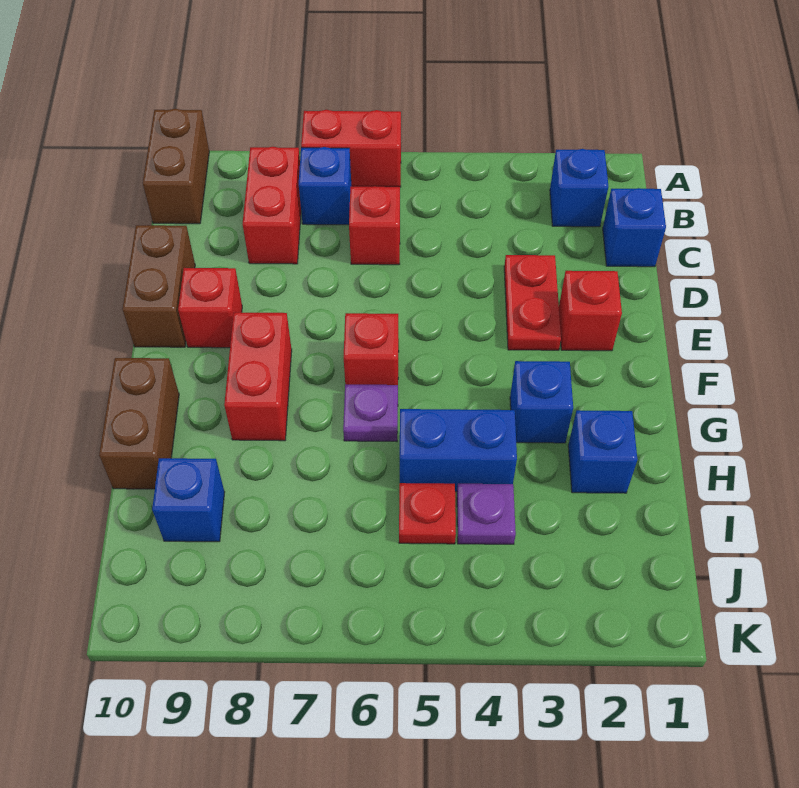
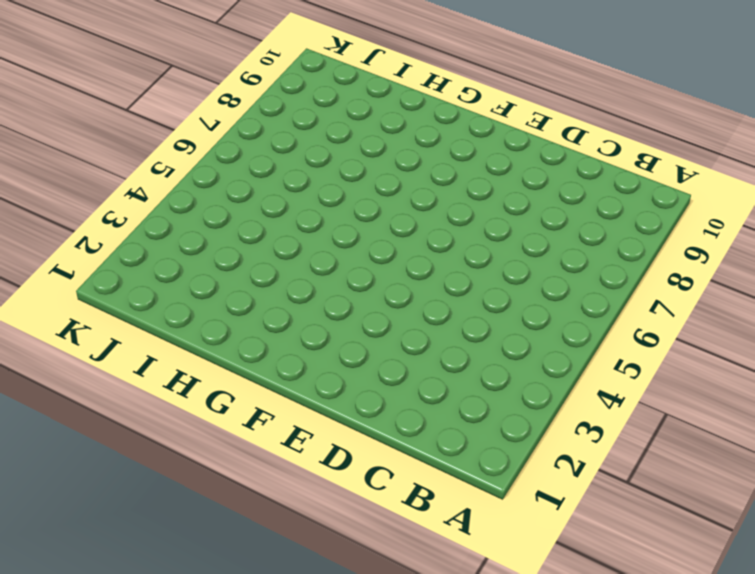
none -> red brick A6:A7 level 1
none -> brown brick A10:B10 level 1
none -> blue brick B2 level 1

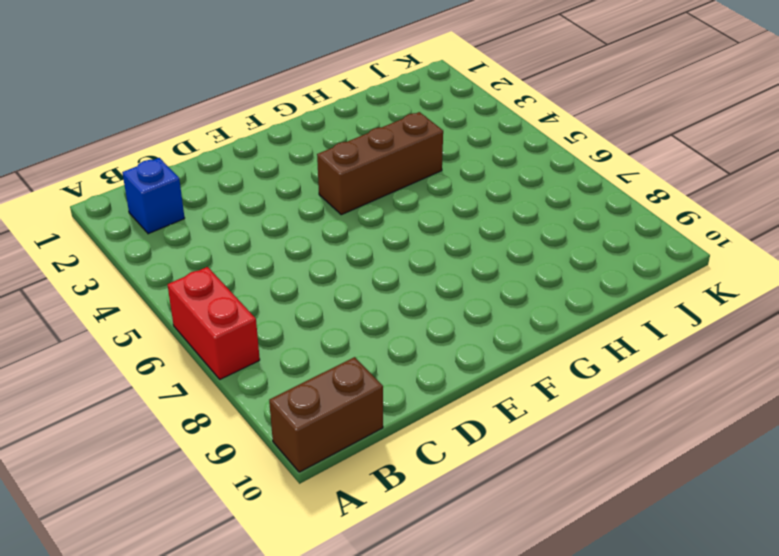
brown brick F4:H4 level 1 -> blue brick H4:H5 level 1
none -> blue brick B7 level 1
none -> red brick B8:C8 level 1
none -> blue brick C1 level 1

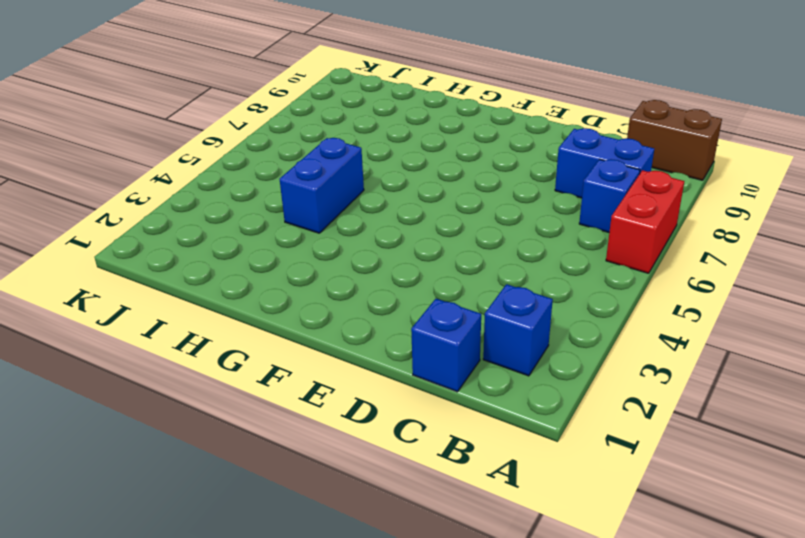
blue brick B8:C8 level 1 -> red brick B8:C8 level 1
none -> red brick C6 level 1
none -> red plate D3:E3 level 1
none -> brown brick D10:E10 level 1

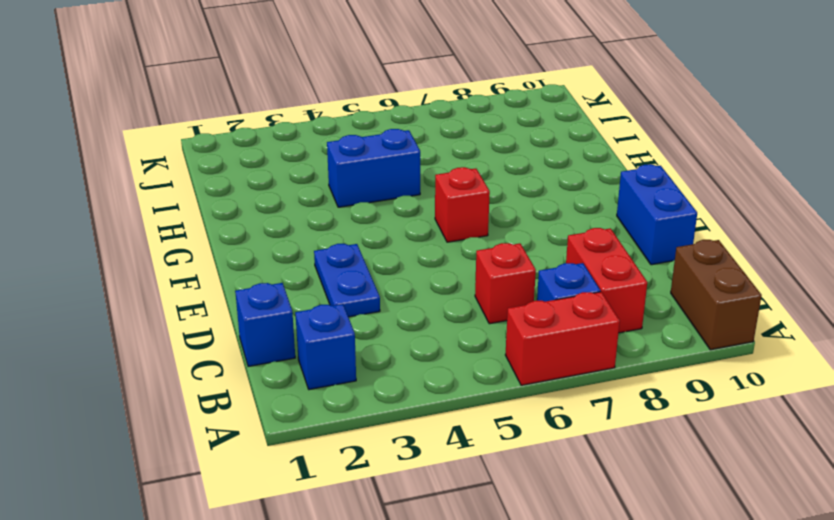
blue plate D3:E3 level 1 -> red plate D3:E3 level 1
blue brick D10:E10 level 1 -> brown brick D10:E10 level 1
none -> red brick E2 level 1
none -> red brick E9 level 1
none -> red brick F8:G8 level 1

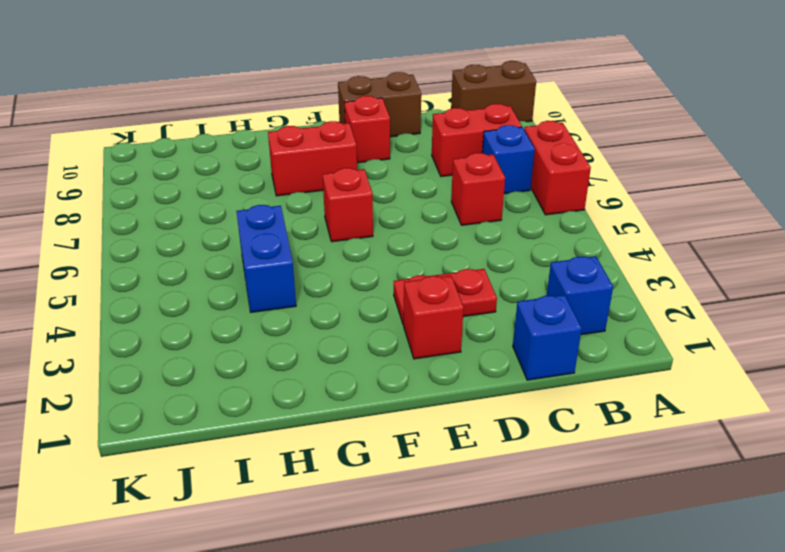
none -> blue brick G3 level 1
none -> purple plate G6 level 1
none -> brown brick G10:H10 level 1

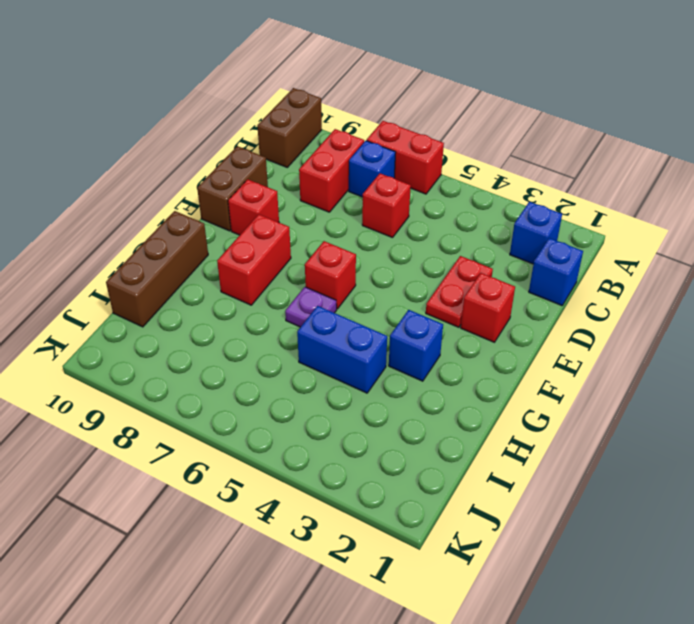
brown brick G10:I10 level 1 -> brown brick G10:H10 level 1
none -> blue brick H2 level 1
none -> purple plate I4 level 1
none -> red plate I5 level 1

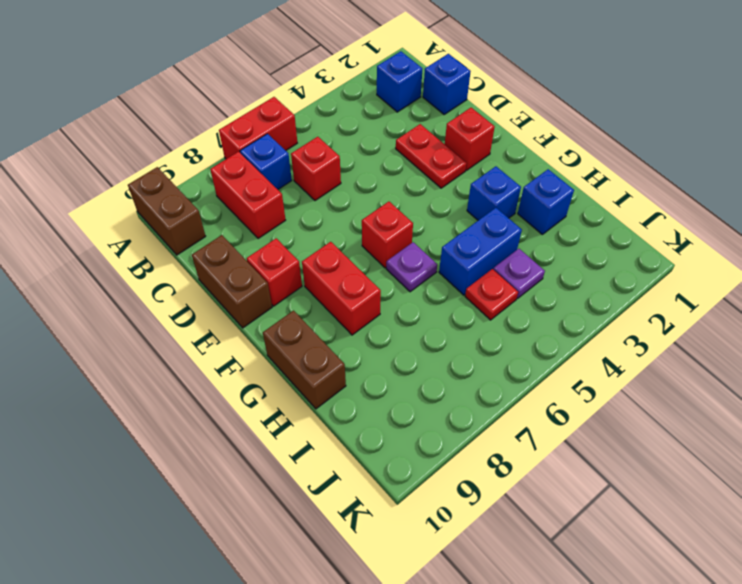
none -> blue brick I9 level 1

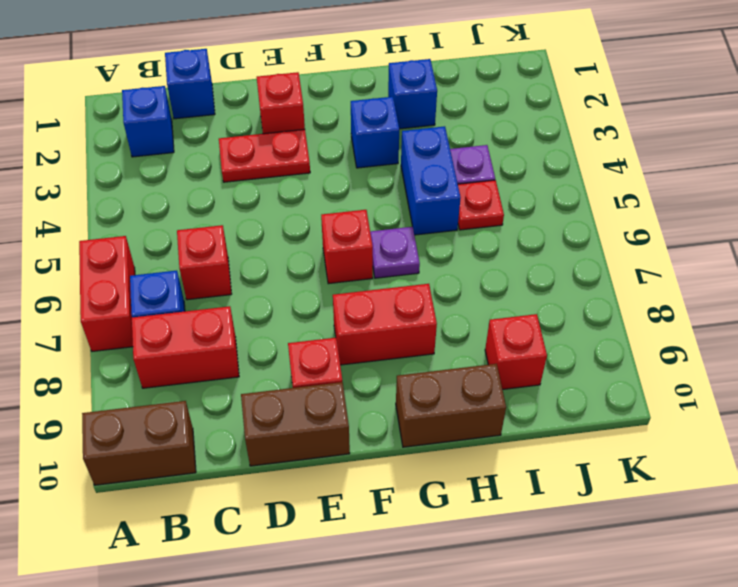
red brick I9 level 1 -> blue brick I9 level 1

